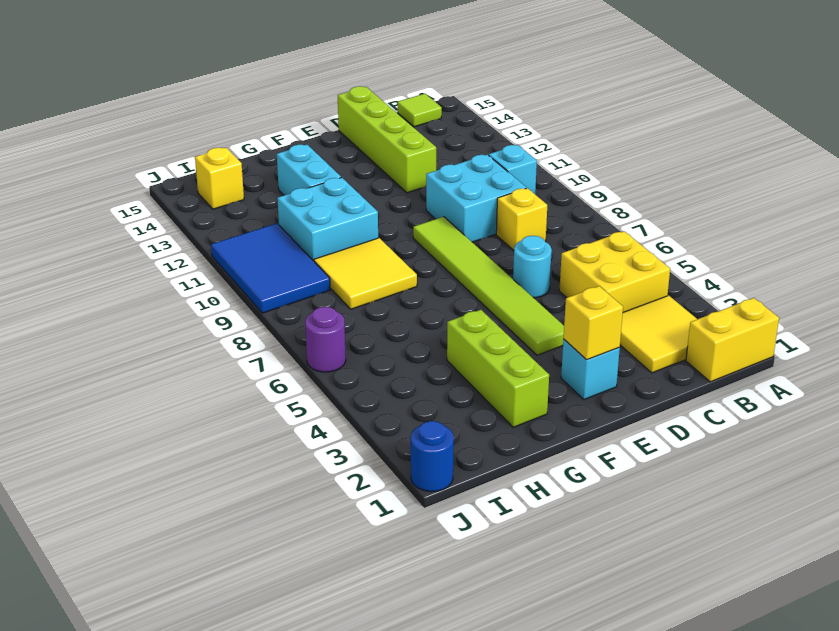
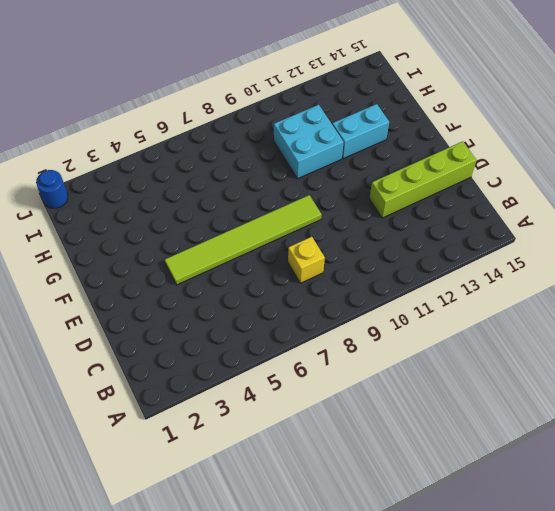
none -> yellow brick A1:B1 level 1
none -> yellow tile B2:C3 level 1
none -> yellow brick B4:C5 level 1

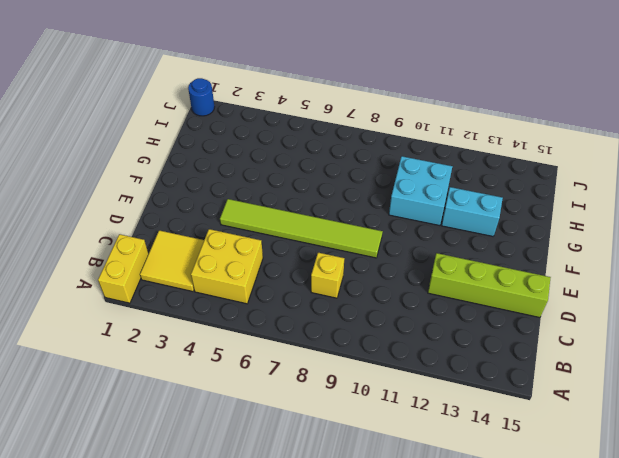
none -> cyan brick B10 level 1
none -> lime tile B15 level 1
none -> cyan brick C9:D10 level 1

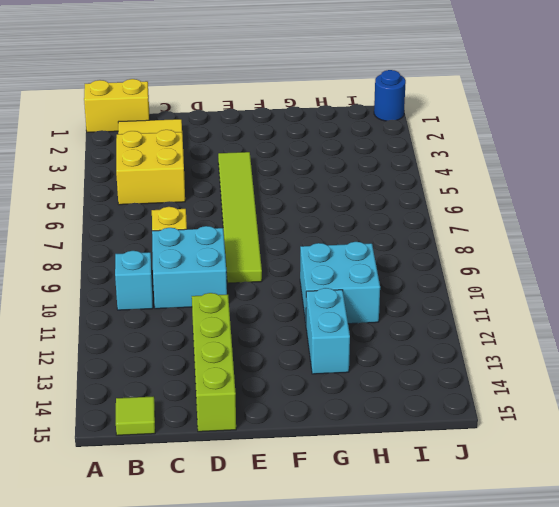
none -> cyan round brick D6 level 1
none -> cyan brick E2 level 1
none -> lime brick G2:G4 level 1

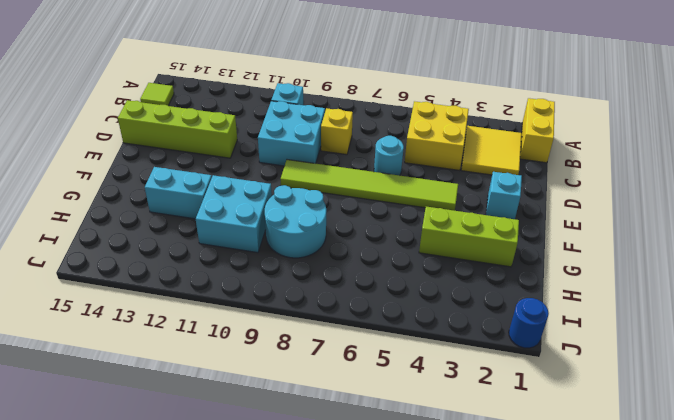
cyan round brick G8:H9 level 1 -> yellow tile G8:H9 level 1
none -> blue tile I9:J11 level 1
none -> yellow brick I14 level 1
none -> purple round brick J6 level 1

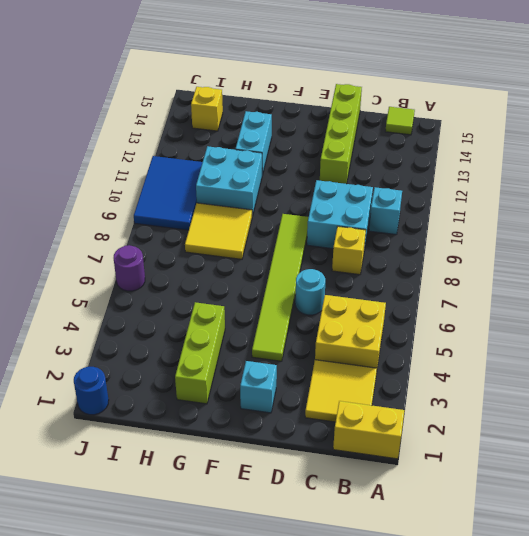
none -> yellow brick E2 level 2

